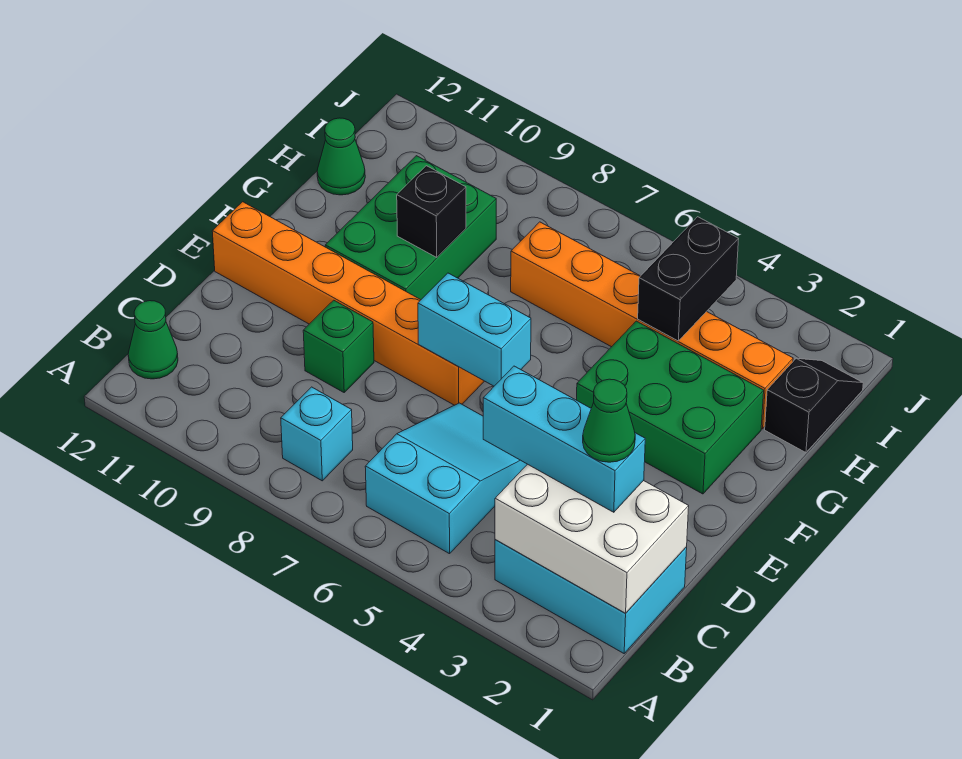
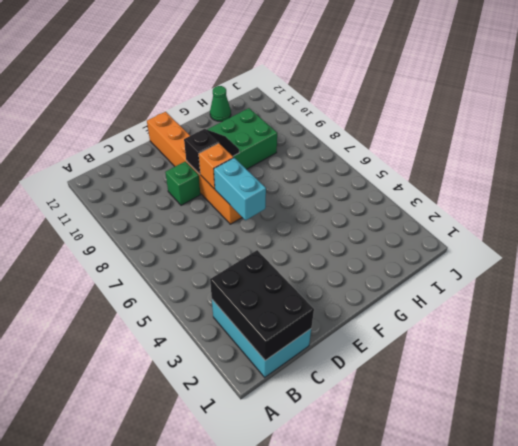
black brick B1:C3 level 2 -> white brick B1:C3 level 2
orange brick E8 level 2 -> none
black slope E9:F9 level 2 top E -> black slope H1:I1 level 1 top H
none -> cyan slope B5:D6 level 1 top B
none -> cyan brick B8 level 1
none -> green cone B12 level 1

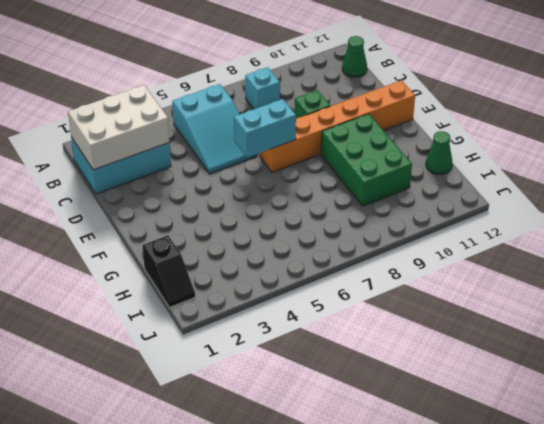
none -> green brick F2:G4 level 1
none -> orange brick H2:H7 level 1
none -> black brick G9 level 2

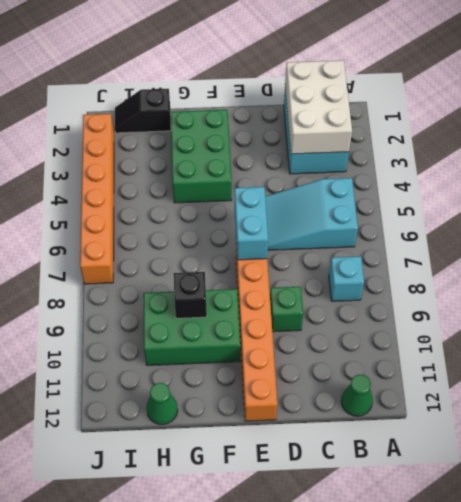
orange brick J2:J7 level 1 -> orange brick H2:H7 level 1
none -> black brick H4:I4 level 2
none -> cyan brick C2:C4 level 3
none -> green cone C2 level 4

